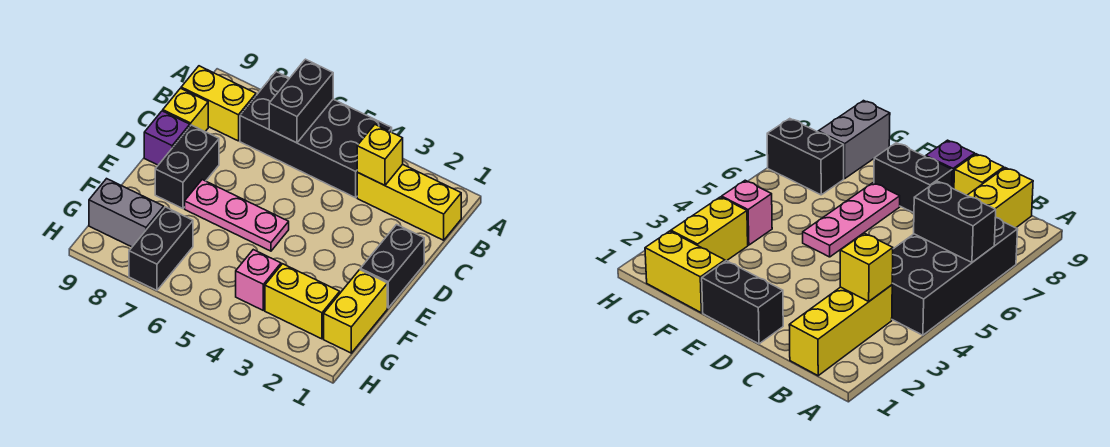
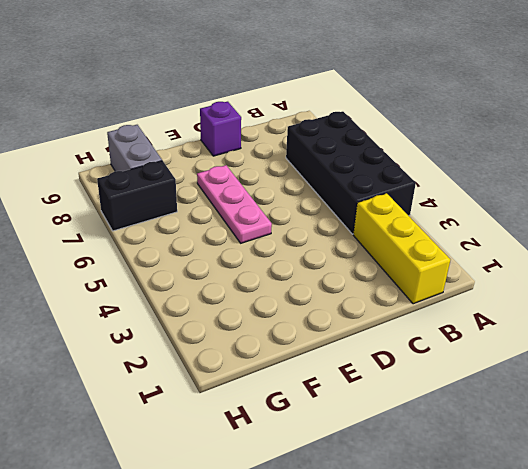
none -> yellow brick B8:B9 level 1
none -> yellow brick C9 level 1
none -> black brick D1:E1 level 1

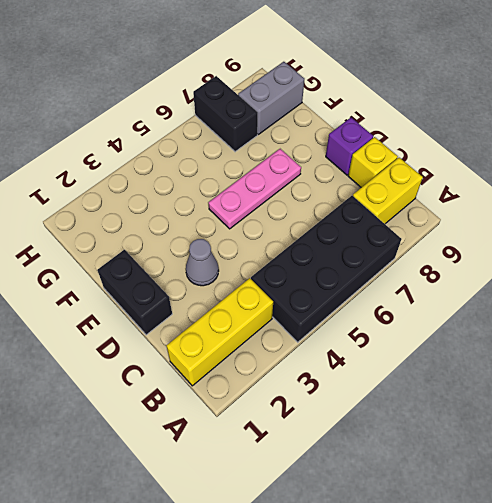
grey cone D3 level 1 -> none
none -> black brick D8:E8 level 1
none -> yellow brick F1:G1 level 1
none -> yellow brick G2:G3 level 1

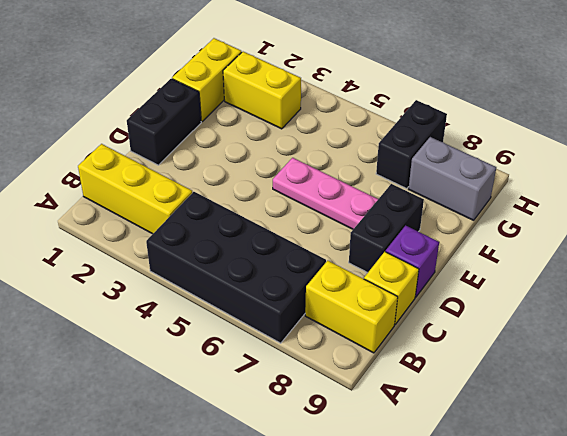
none -> pink brick G4 level 1
none -> black brick A6:B6 level 2
none -> yellow brick B3 level 2

